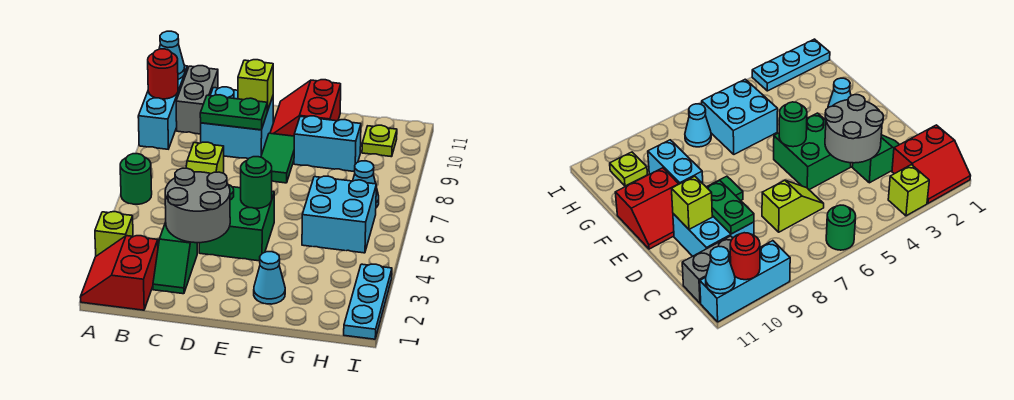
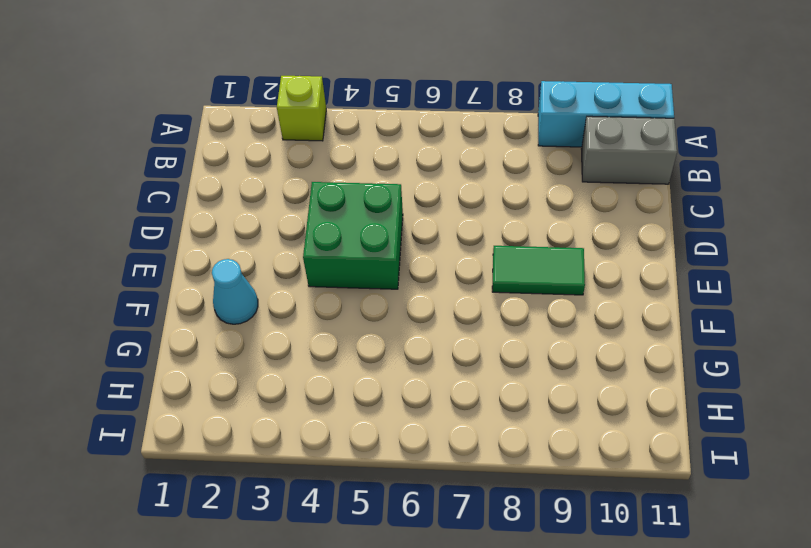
none -> red slope A1:B2 level 1 top B
none -> green round brick A6 level 1
none -> green slope C2:C3 level 1 top 3

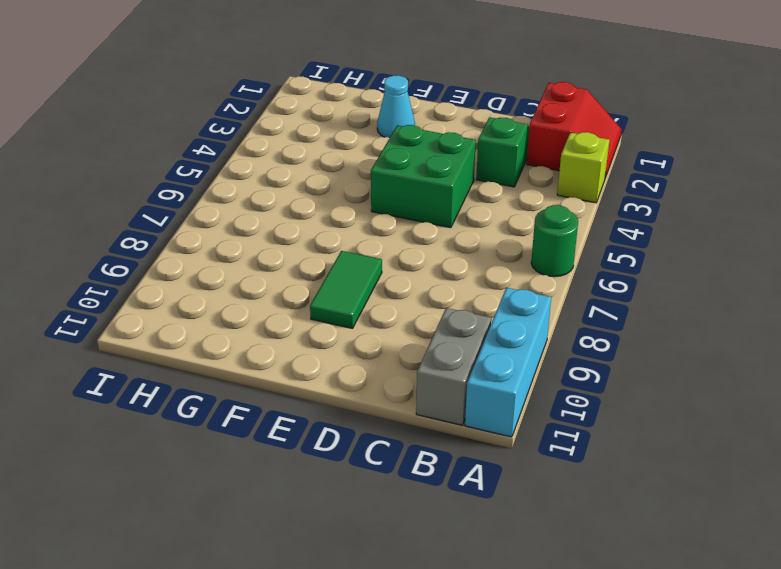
none -> lime slope C6:C7 level 1 top 7
none -> cyan brick C9:D10 level 1
none -> red slope E10:F11 level 1 top F

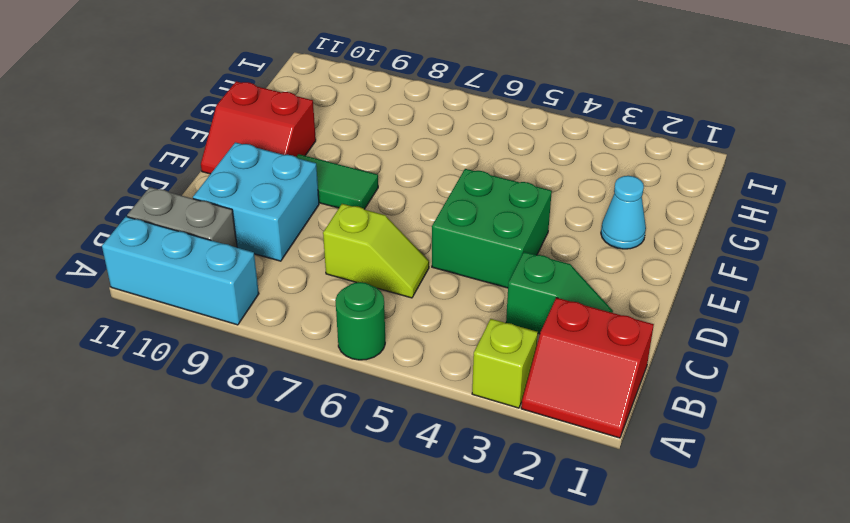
none -> cyan brick F9:G9 level 1
none -> cyan brick G5:H6 level 1
none -> cyan cone H7 level 1

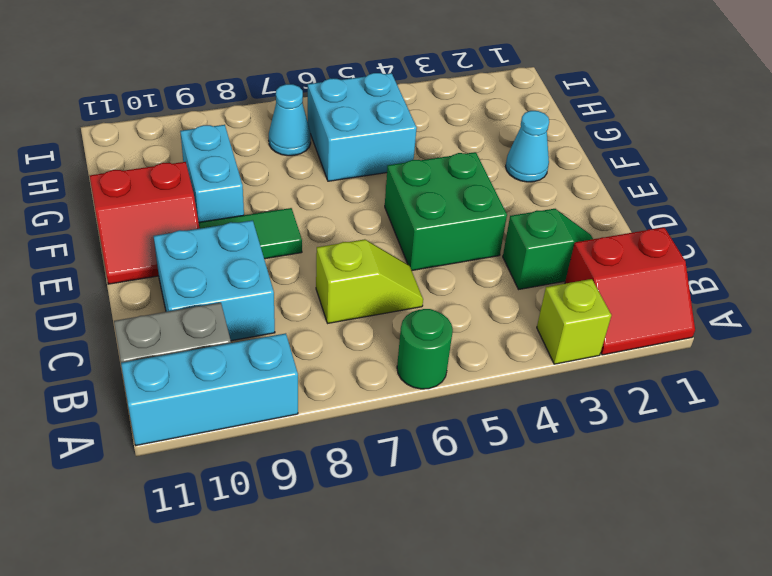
none -> lime plate H10 level 1
none -> cyan plate I1:I3 level 1
none -> red round brick A10 level 2

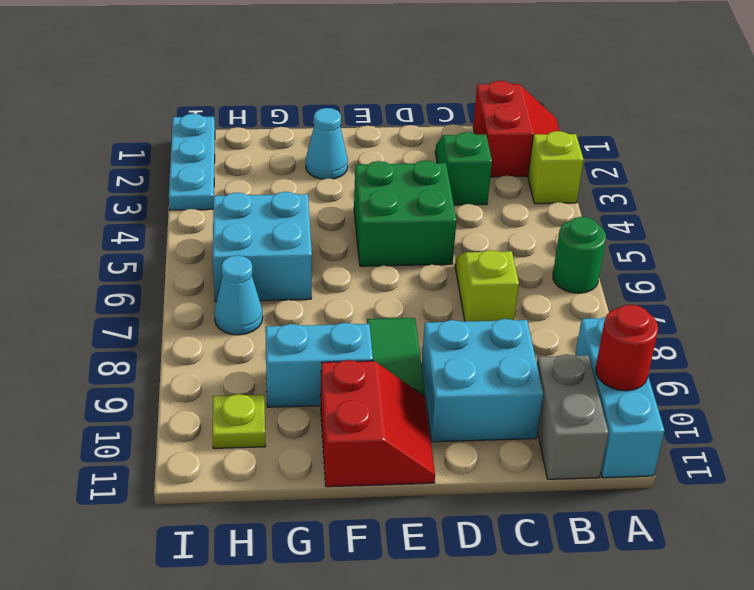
none -> cyan cone A11 level 2
none -> grey round brick C3:D4 level 2
none -> green plate C9:D9 level 2

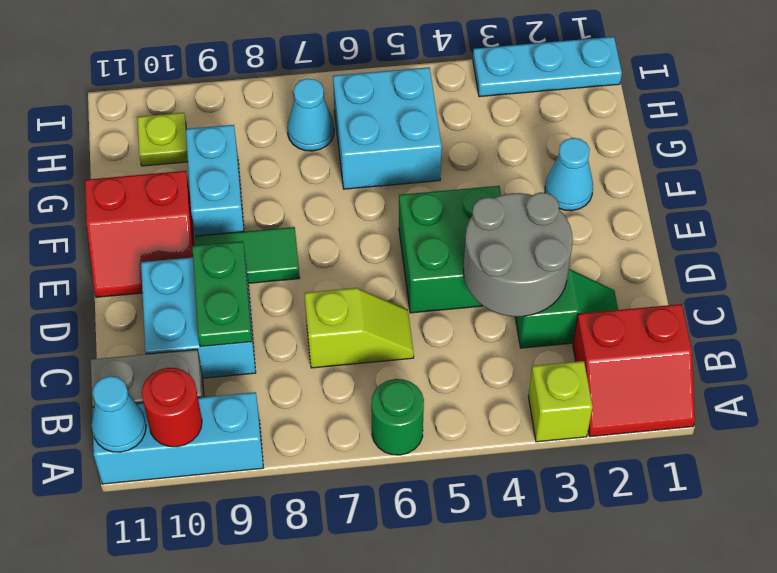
none -> lime brick D10 level 2
none -> green round brick E5 level 2

